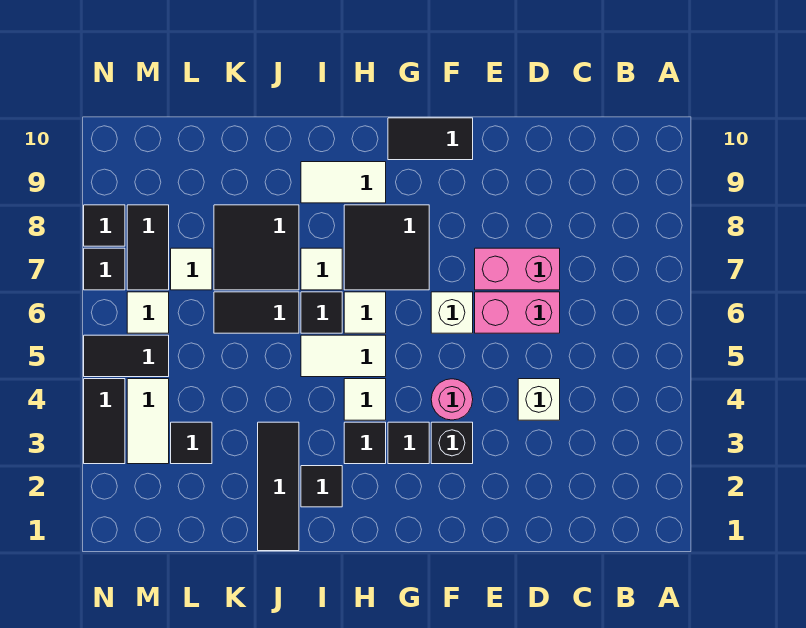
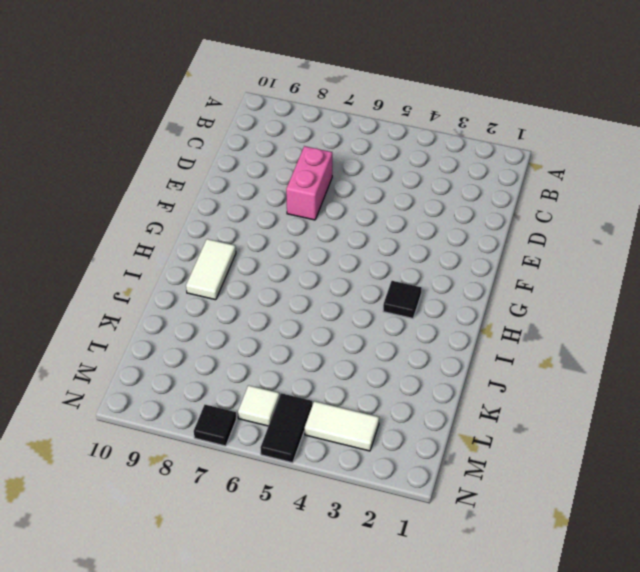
none -> white brick D4 level 1
none -> pink brick D6:E6 level 1
none -> black brick F3 level 1

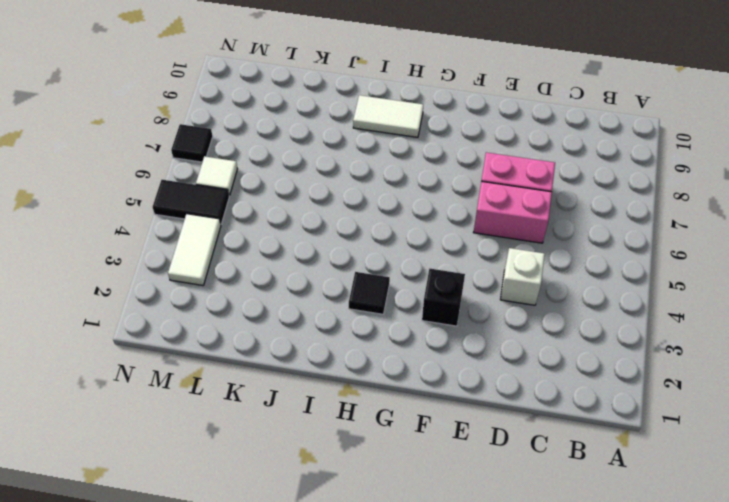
none -> pink round brick F4 level 1
none -> white brick F6 level 1
none -> black tile F10:G10 level 1

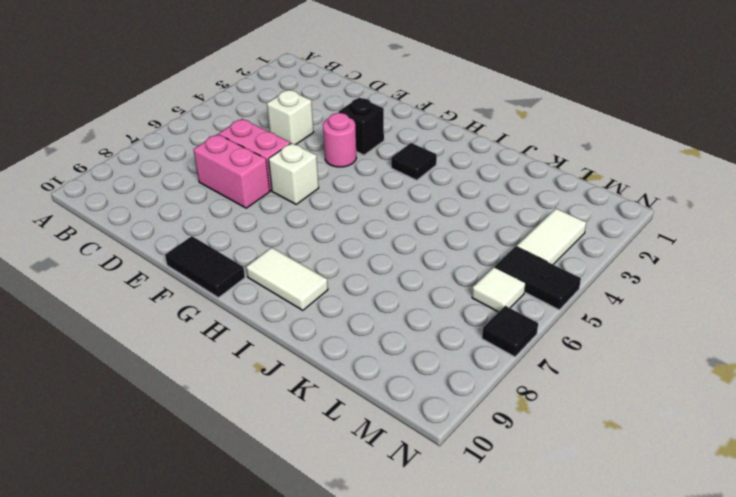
none -> black tile G3 level 1
none -> black tile G7:H8 level 1
none -> white tile H4 level 1

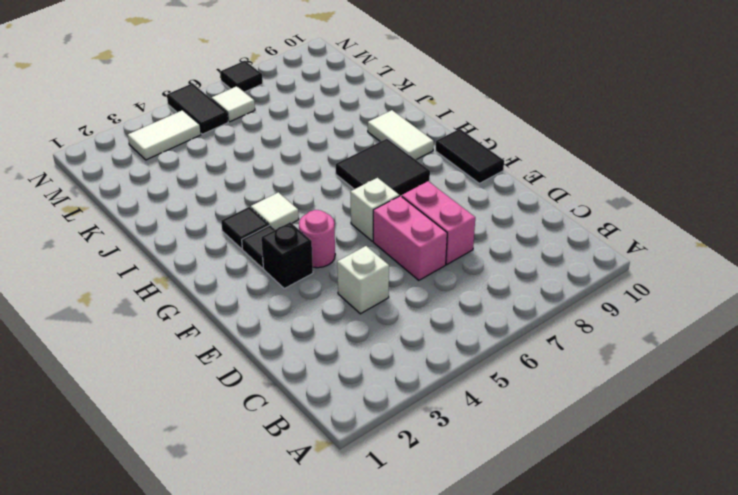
none -> white tile H5:I5 level 1
none -> white tile H6 level 1
none -> black tile I2 level 1

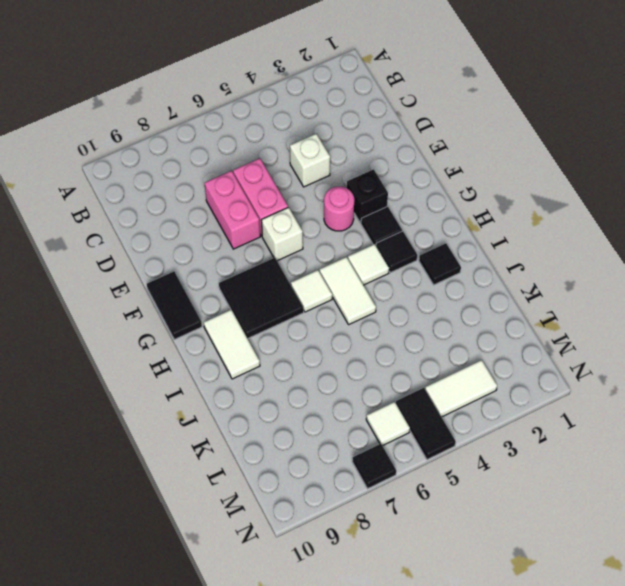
none -> black tile I6 level 1
none -> white tile I7 level 1
none -> black tile J1:J3 level 1

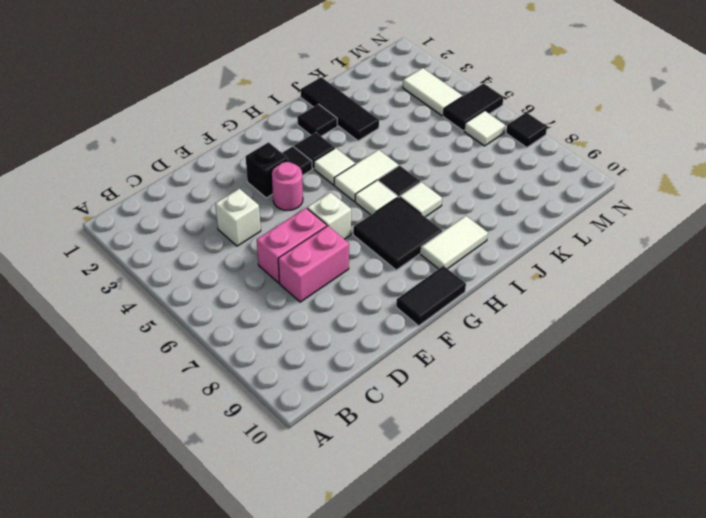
none -> black tile J6:K6 level 1
none -> black tile J7:K8 level 1
none -> black tile L3 level 1

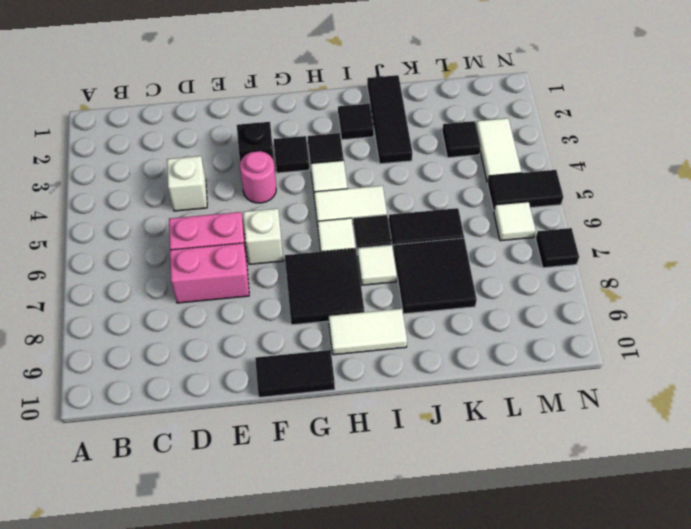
none -> white tile L7 level 1
none -> black tile M7:M8 level 1
none -> black tile N3:N4 level 1

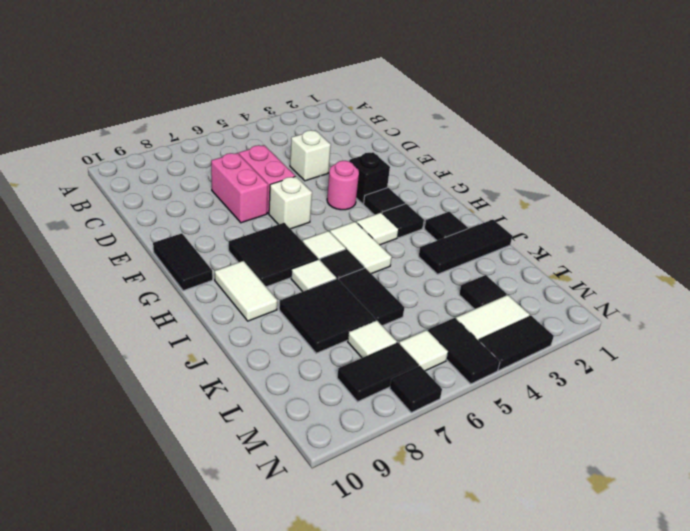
none -> black tile N8 level 1

